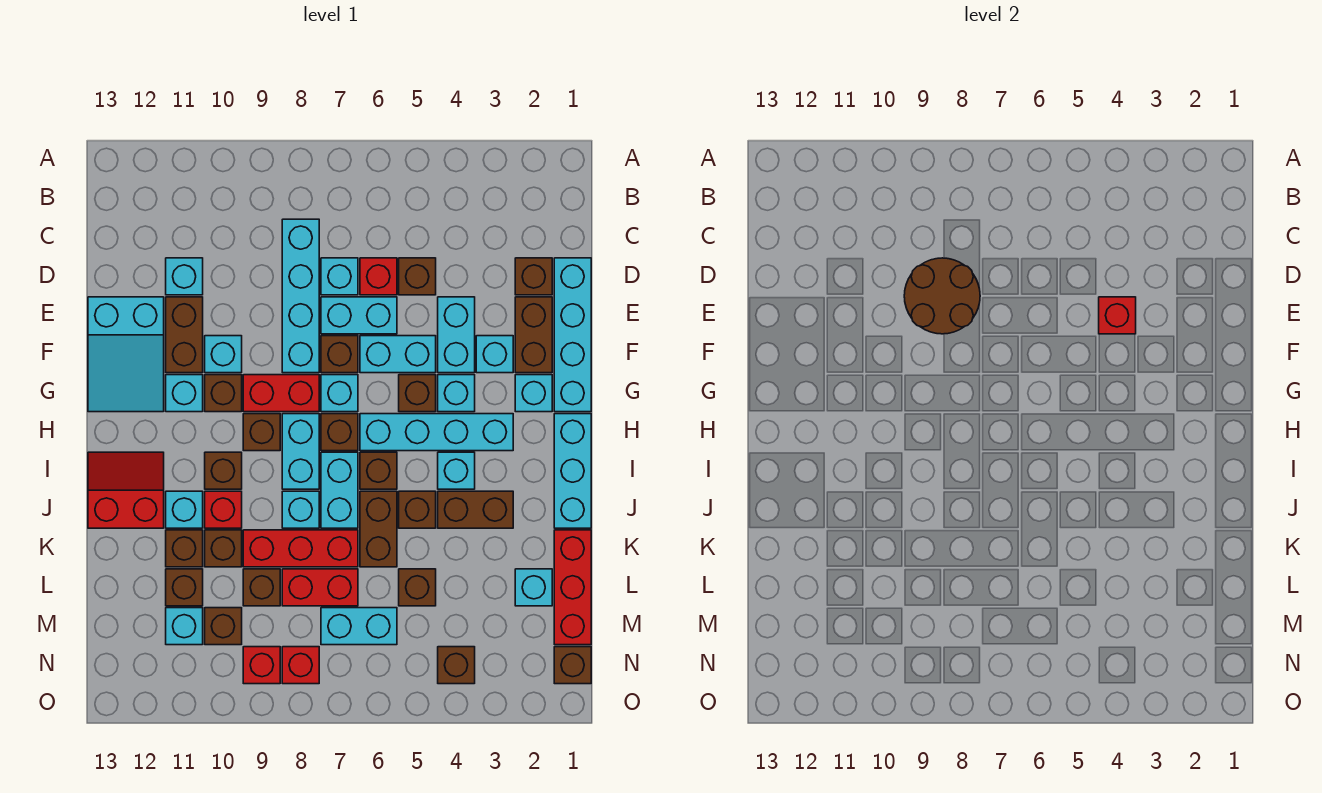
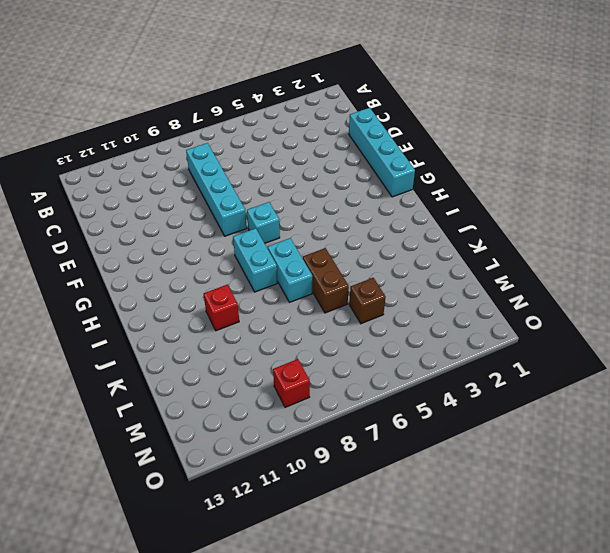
none -> brown brick D2 level 1
none -> brown brick D5 level 1
none -> red brick D6 level 1
none -> cyan brick D7 level 1

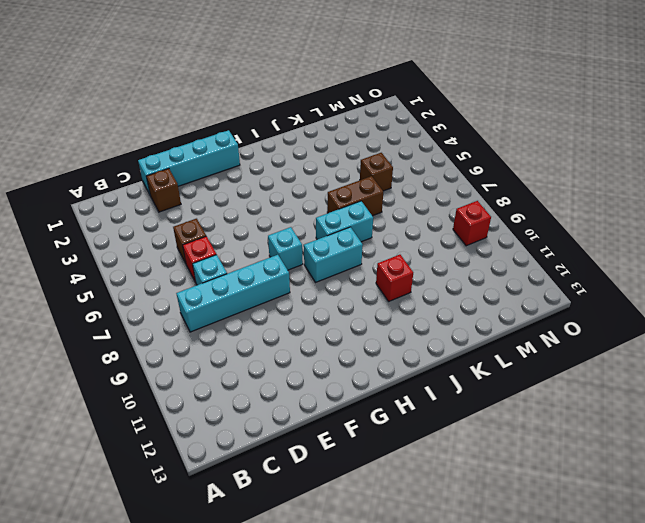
none -> cyan brick D11 level 1
none -> brown brick E2:F2 level 1
none -> cyan brick E4:F4 level 1
none -> cyan brick E6:E7 level 1

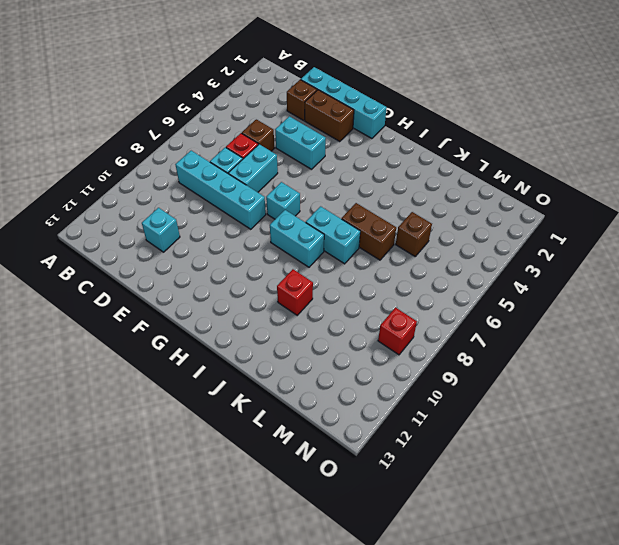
none -> brown brick E11:F11 level 1
none -> cyan slope E12:G13 level 1 top E
none -> cyan brick F3 level 1
none -> cyan brick F5:F6 level 1

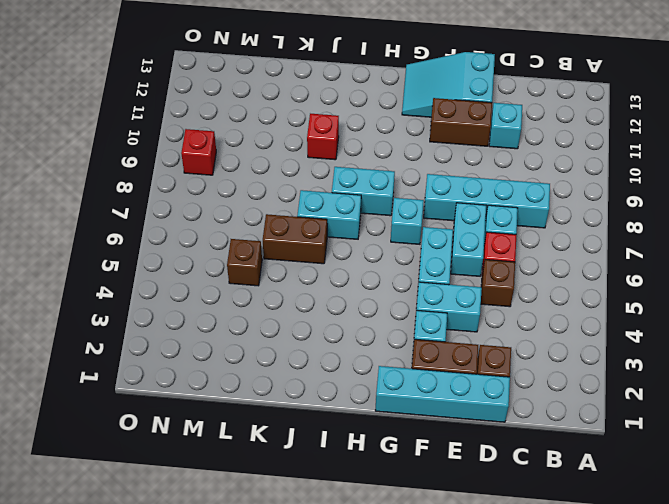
none -> brown brick F7 level 1
none -> cyan brick F10 level 1
none -> cyan brick G2 level 1
none -> cyan brick G4 level 1

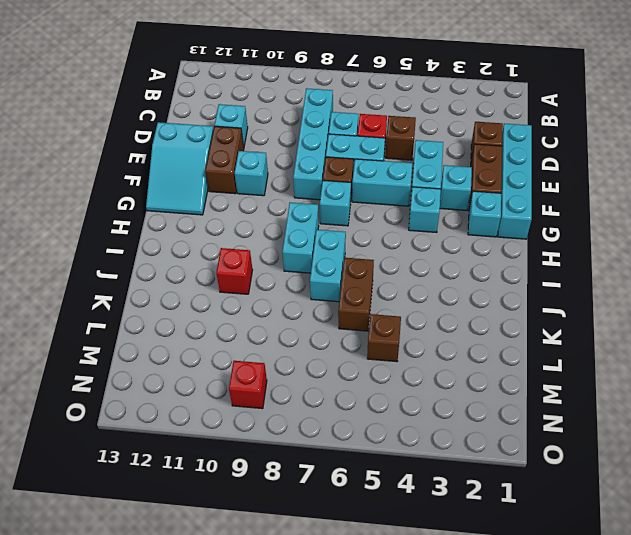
none -> brown brick G5 level 1
none -> red brick G8:G9 level 1
none -> brown brick G10 level 1
none -> cyan brick G11 level 1

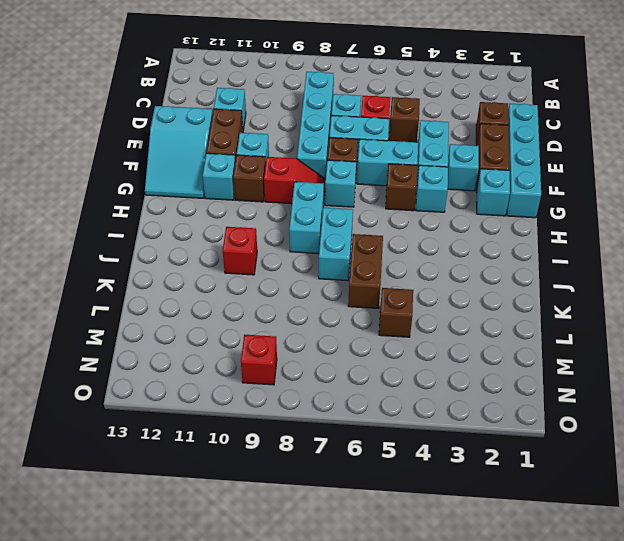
red slope G8:G9 level 1 top 9 -> red brick G8:G9 level 1
none -> cyan brick H1:J1 level 1
none -> cyan brick H3:H6 level 1
none -> brown brick H7 level 1
none -> brown brick H9 level 1

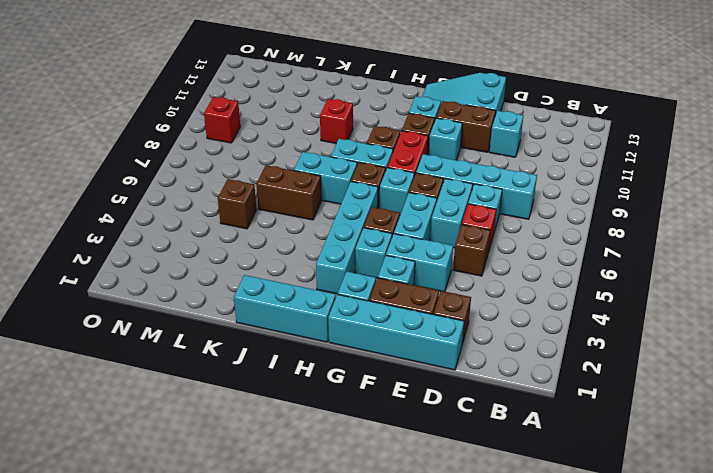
none -> cyan brick I4 level 1
none -> brown brick I6 level 1
none -> brown brick I10 level 1
none -> red slope I12:J13 level 1 top J

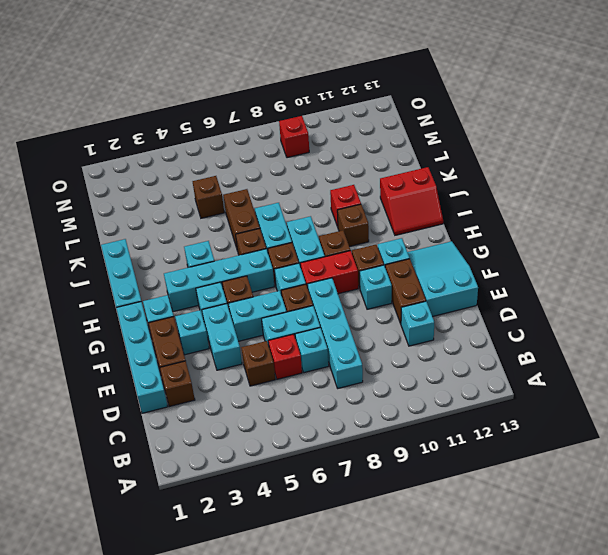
none -> brown brick J3:J4 level 1
none -> brown brick J5 level 1
none -> cyan brick J8 level 1
none -> cyan brick J11 level 1

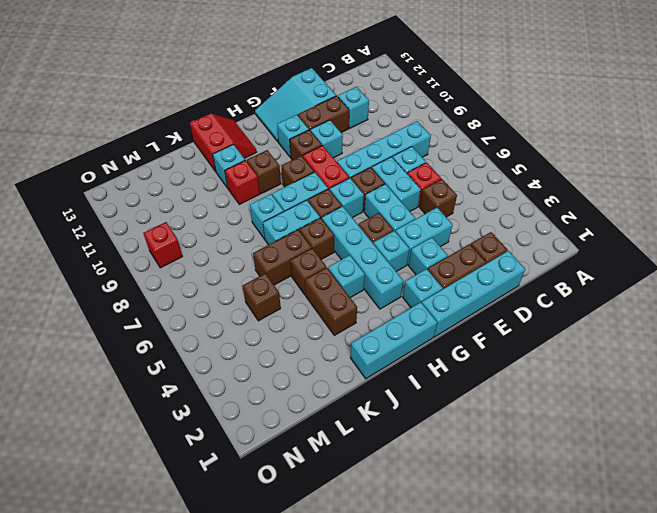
none -> red brick K1:M1 level 1
none -> red brick K7:K9 level 1
none -> brown brick K10 level 1
none -> brown brick K11 level 1

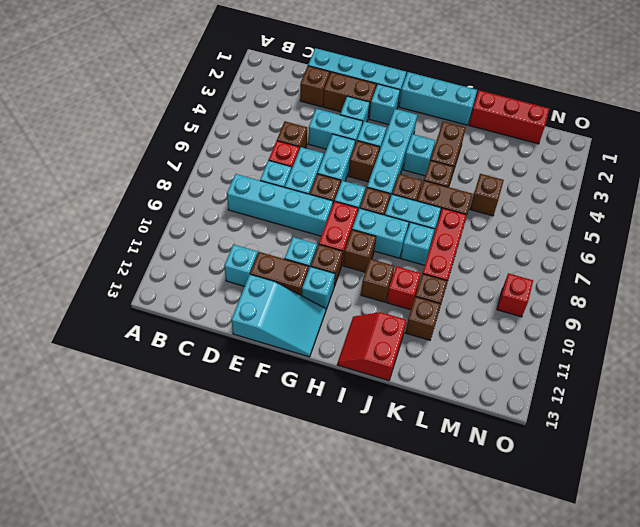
none -> cyan brick J11 level 1
none -> cyan brick L2 level 1
none -> red brick L7:L8 level 1
none -> brown brick L9 level 1

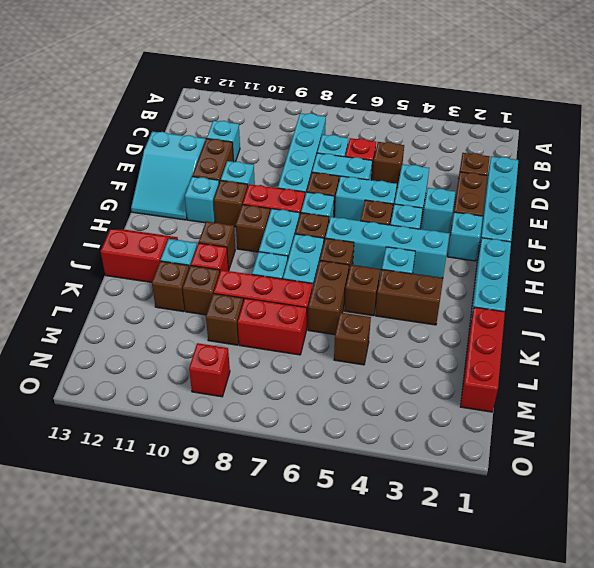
none -> cyan brick L2 level 1
none -> brown brick L11 level 1
none -> cyan brick M6:M7 level 1
none -> brown brick M10 level 1

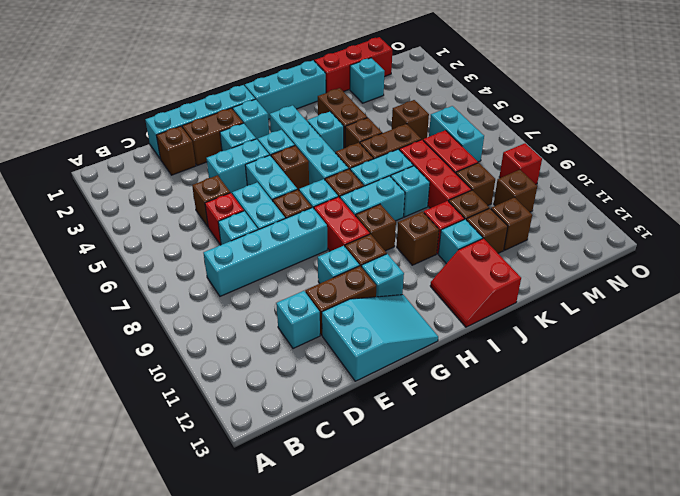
none -> cyan brick M11 level 1
none -> brown brick N1 level 1
none -> brown brick N4 level 1
none -> red brick N8 level 1

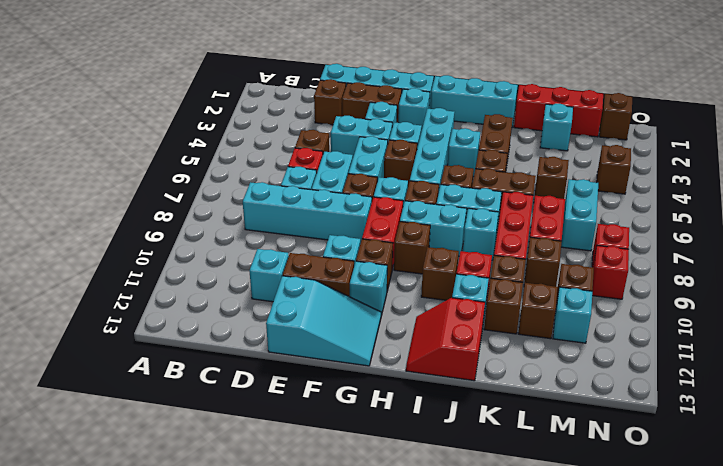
none -> brown round brick D8:E9 level 2
none -> red brick E4 level 2

